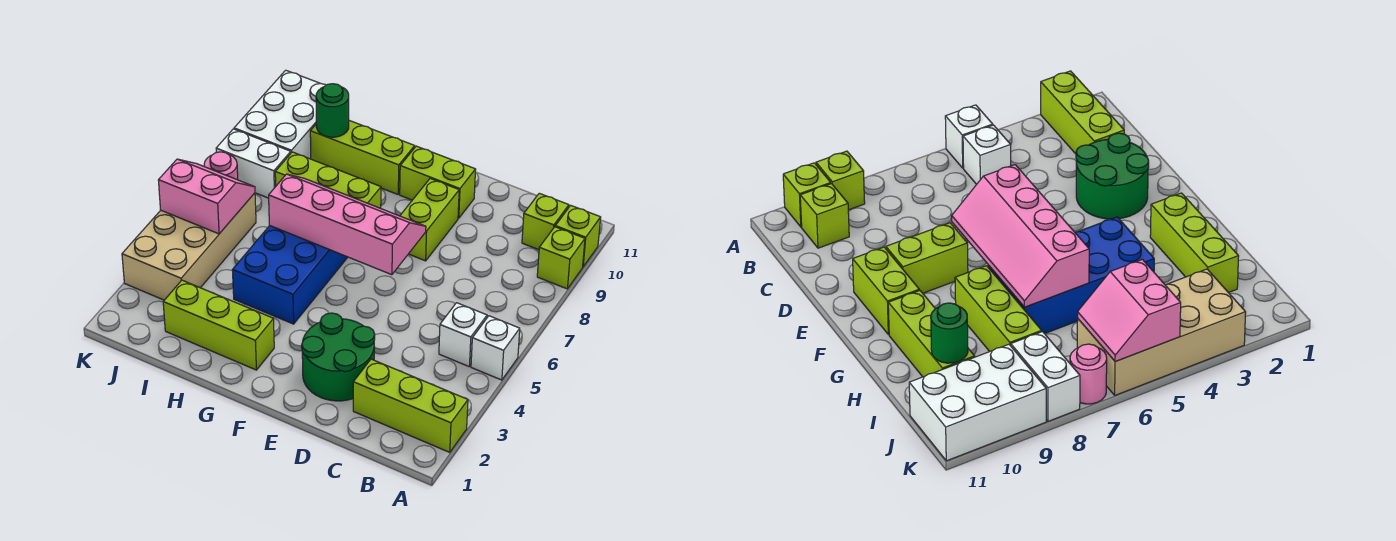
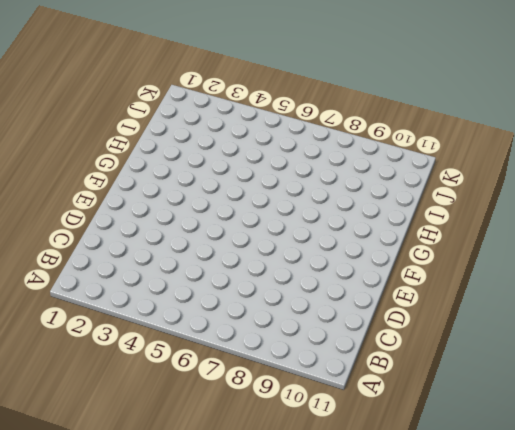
none -> lime brick A2:C2 level 1
none -> white brick A5 level 1
none -> lime brick A9 level 1

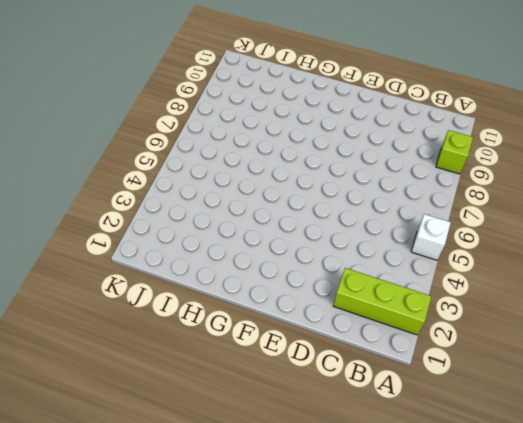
none -> lime brick A10 level 1
none -> white brick B5 level 1
none -> lime brick B10 level 1

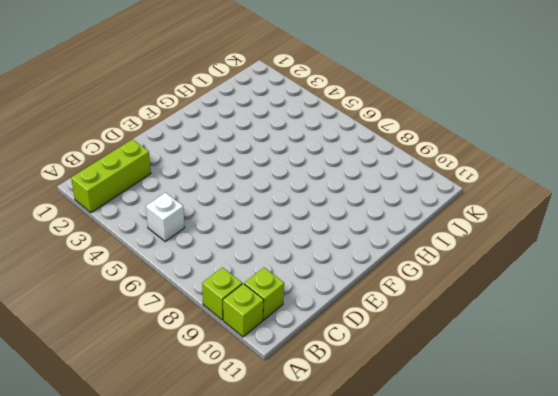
none -> white brick A5 level 1
none -> green round brick D2:E3 level 1
none -> lime brick E8:E9 level 1

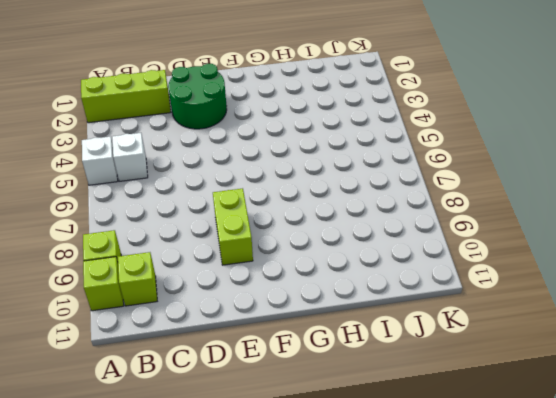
none -> lime brick E10:F10 level 1
none -> lime brick G2:I2 level 1
none -> blue brick G4:H7 level 1

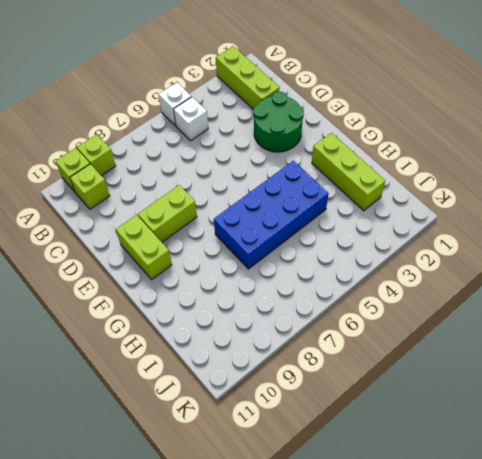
none -> lime brick G8:I8 level 1
none -> lime brick G10:I10 level 1
none -> tan brick J3:K6 level 1

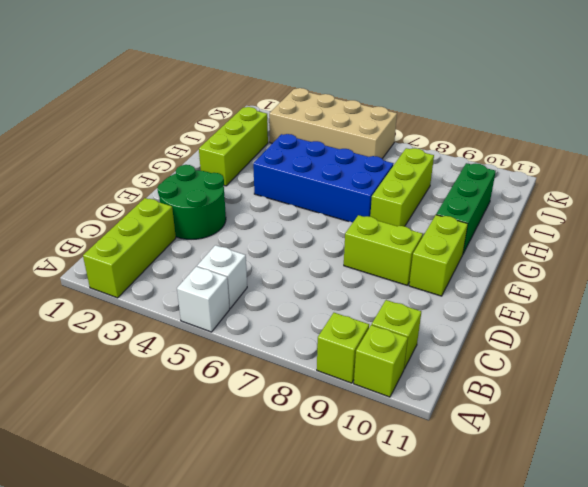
green brick G10:I10 level 1 -> lime brick G10:I10 level 1
none -> white brick J8:K8 level 1
none -> white brick J9:K11 level 1
none -> pink round brick K7 level 1

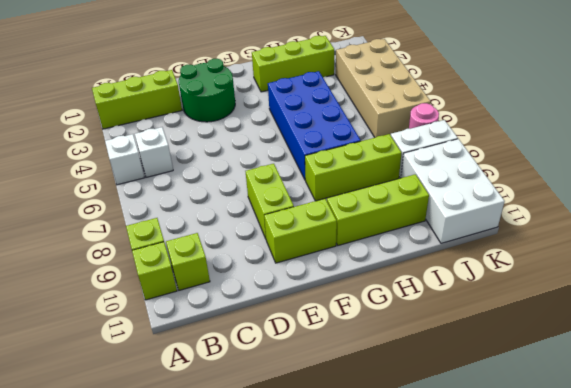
none -> pink slope E6:H7 level 2 top 6
none -> green round brick I10 level 2
none -> pink slope J5:K6 level 2 top 5

